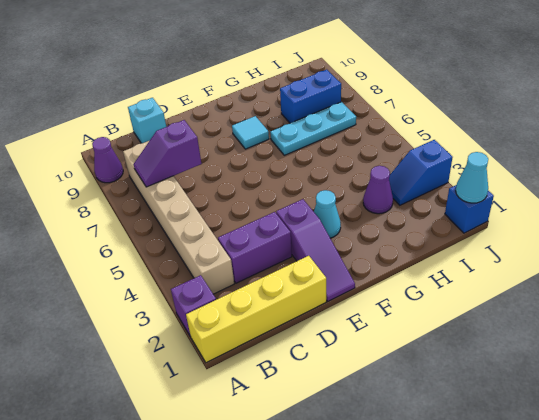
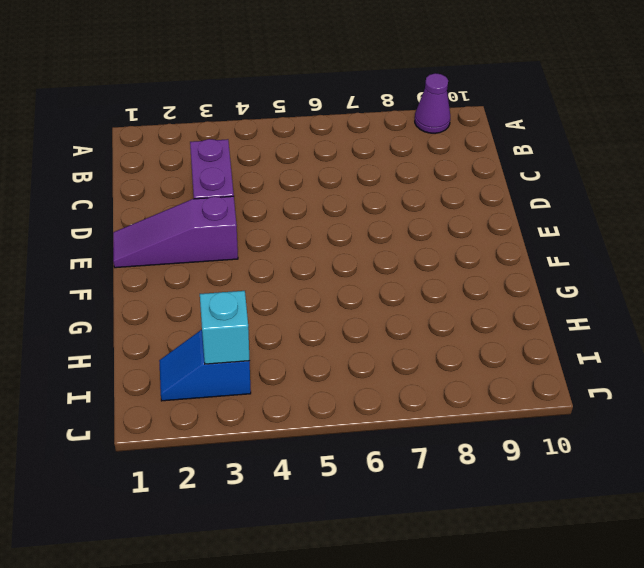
blue slope I2:I3 level 1 top 3 -> blue slope I3:J3 level 1 top J
cyan brick I3 level 2 -> cyan brick C10 level 1
none -> yellow brick A1:D1 level 1
none -> purple brick A2 level 1
none -> tan brick B3:B8 level 1

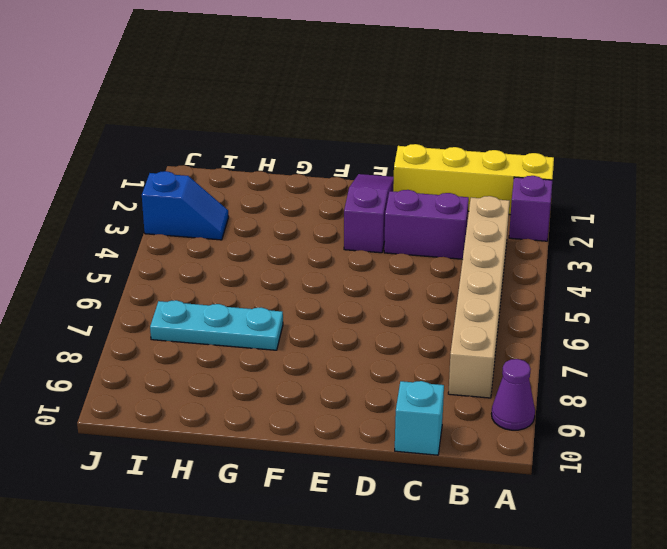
none -> cyan cone F3 level 1
none -> cyan tile F8 level 1
none -> purple cone H3 level 1

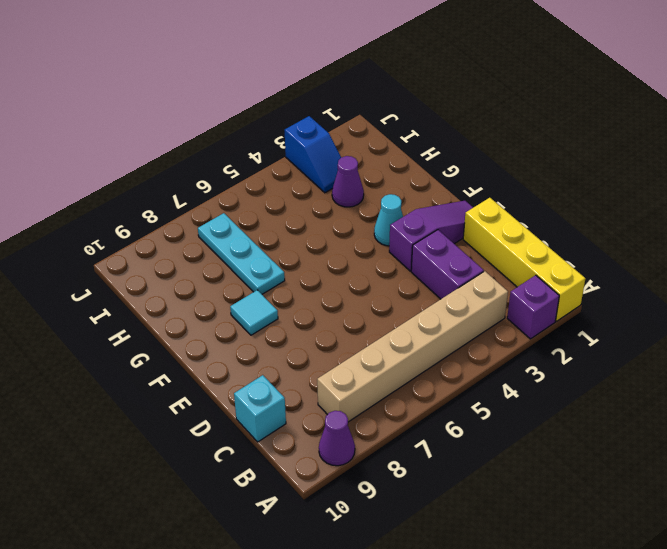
none -> blue brick H8:I8 level 1
none -> blue brick J1 level 1
none -> purple slope B7:C7 level 2 top C

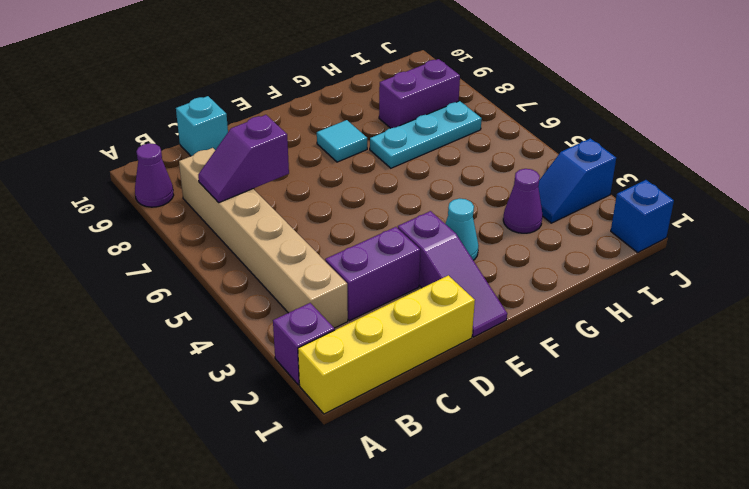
purple brick H8:I8 level 1 -> blue brick H8:I8 level 1
none -> cyan cone J1 level 2

